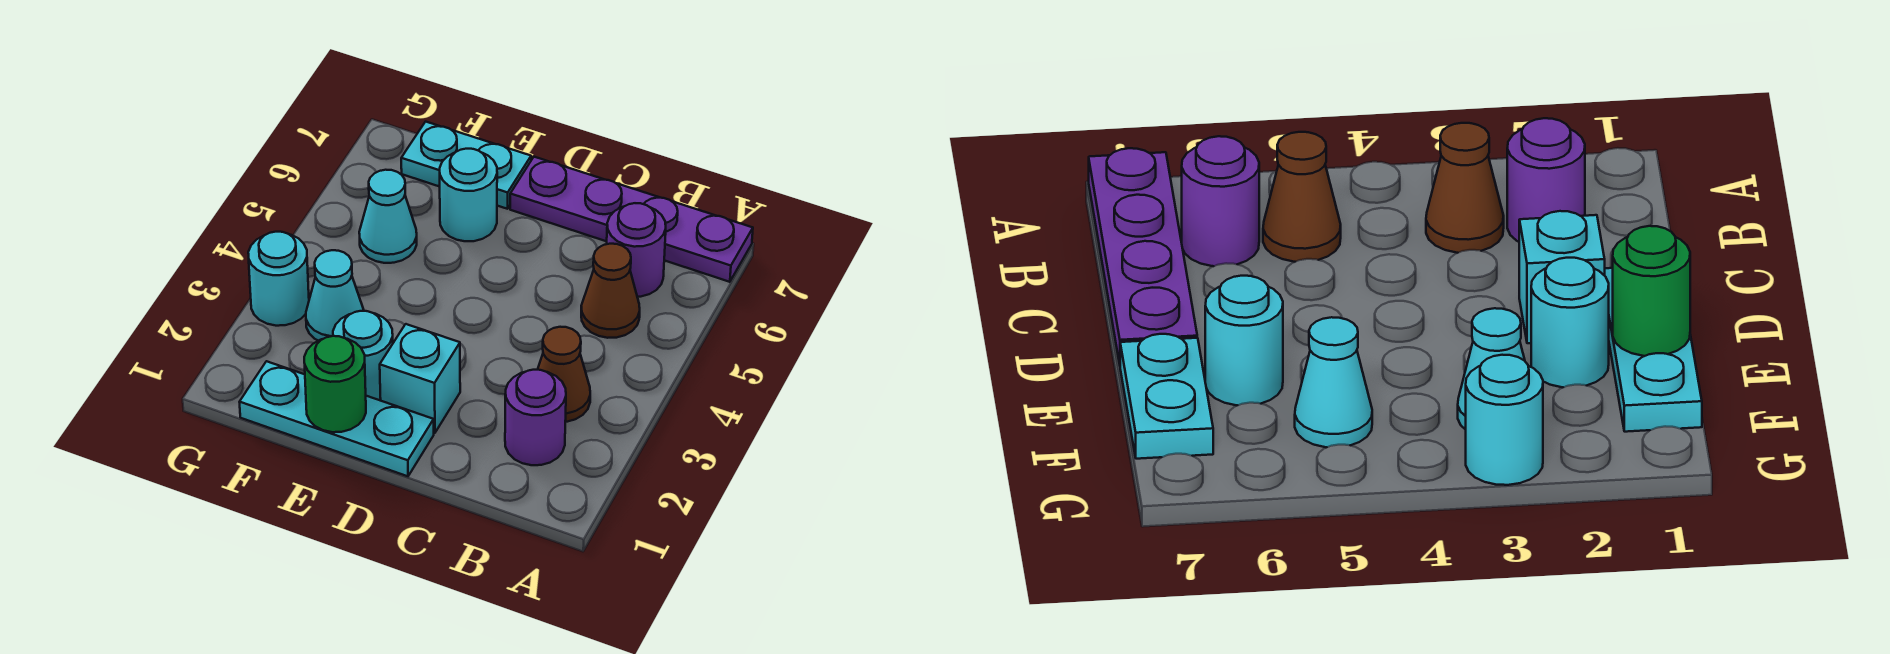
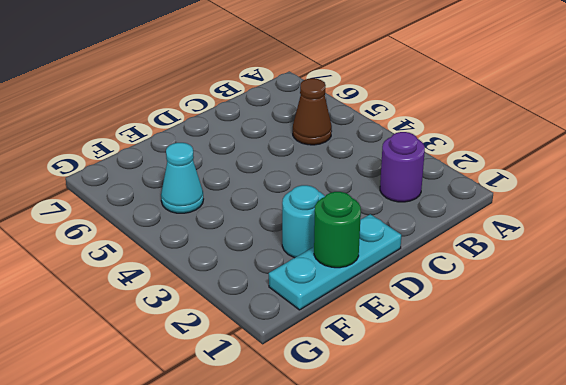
none -> purple plate A7:D7 level 1
none -> brown cone B3 level 1
none -> purple round brick B6 level 1

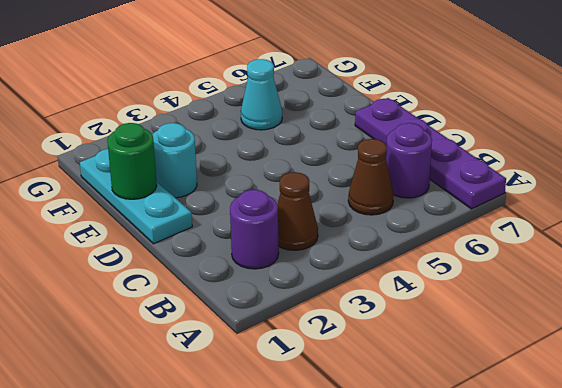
none -> cyan brick D2 level 1
none -> cyan round brick E6 level 1
none -> cyan plate E7:F7 level 1

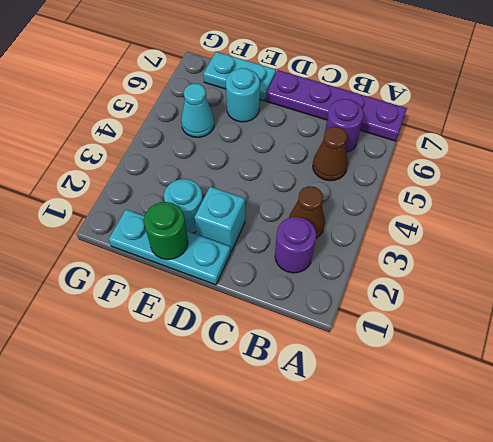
none -> cyan cone F3 level 1
none -> cyan round brick G3 level 1

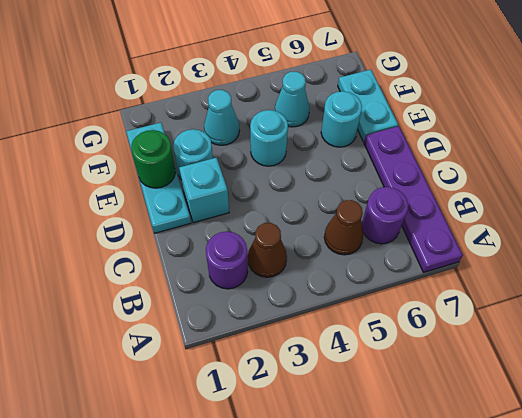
cyan round brick E4 level 1 -> cyan round brick G3 level 1

